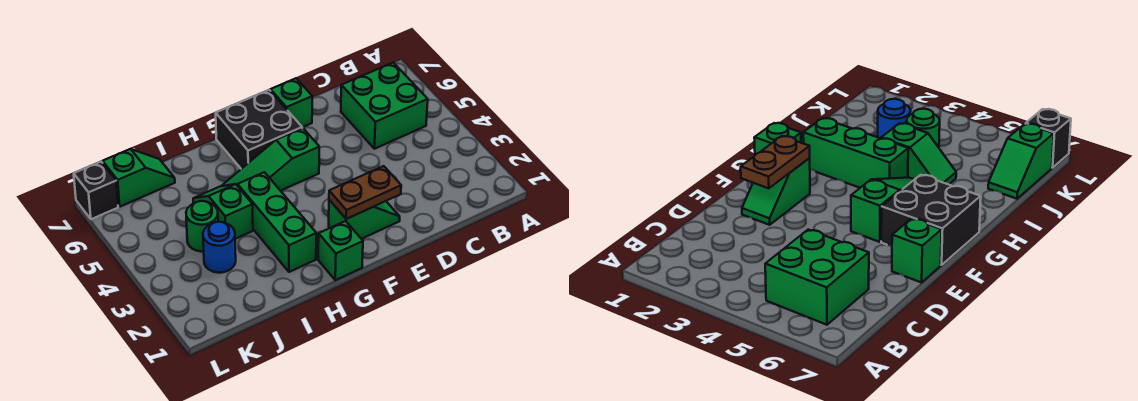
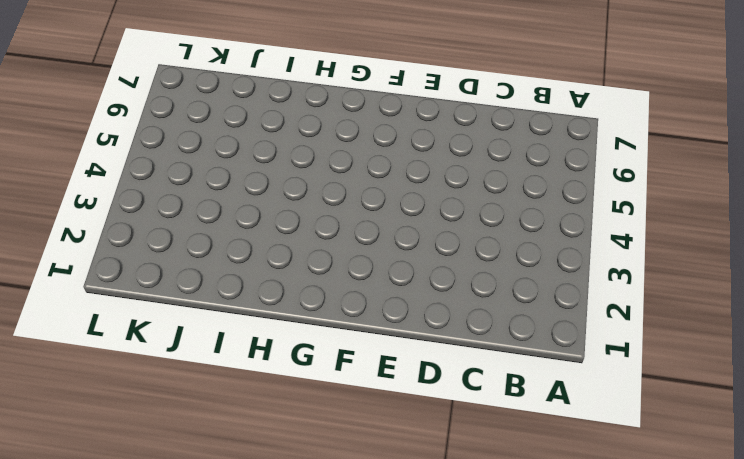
none -> green brick B5:C6 level 1
none -> green slope E2:F2 level 1 top F
none -> green brick E7 level 1

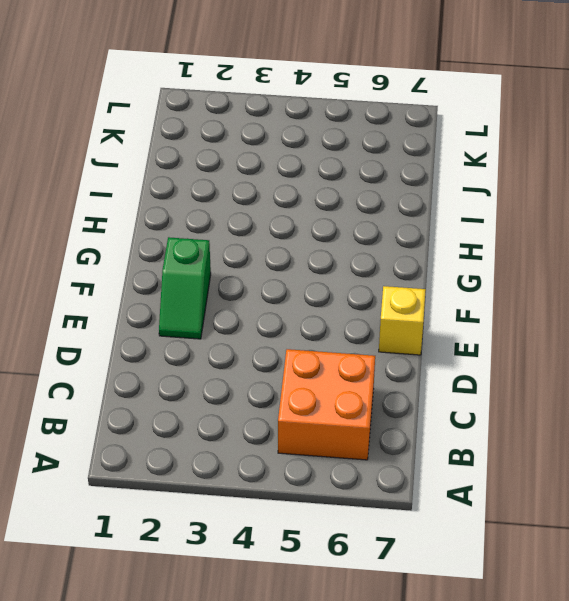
orange brick B5:C6 level 1 -> green brick B5:C6 level 1
yellow brick E7 level 1 -> green brick E7 level 1
none -> green slope F5:H5 level 1 top F
none -> black brick F6:G7 level 1
none -> green brick G1 level 1

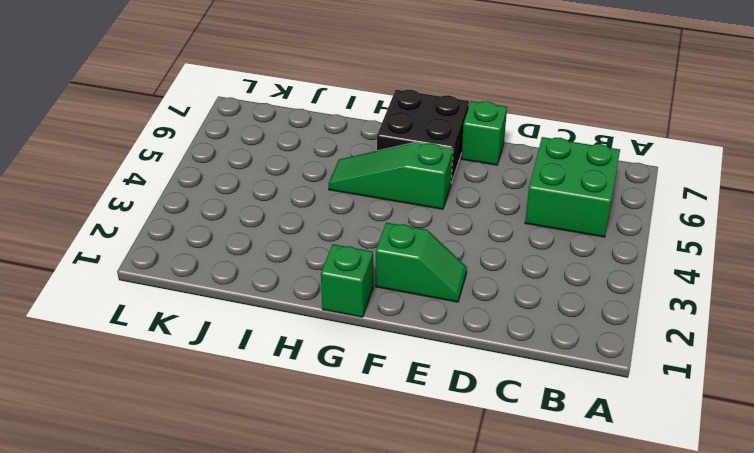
none -> green brick H2:H4 level 1
none -> green slope I4:I5 level 1 top 4
none -> blue round brick J3 level 1

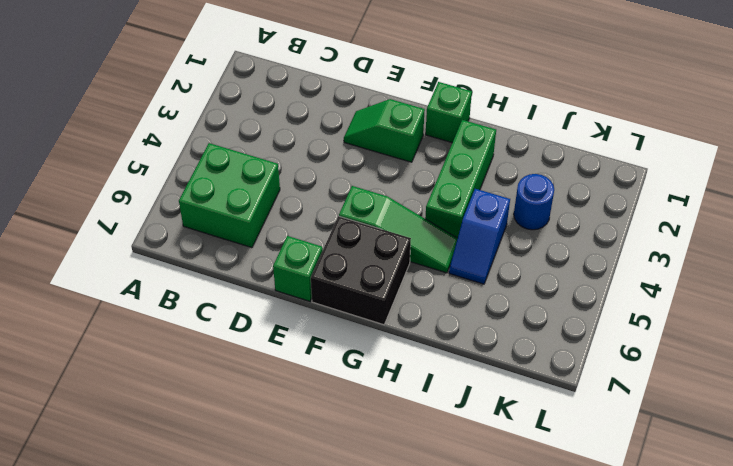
blue slope I4:I5 level 1 top 4 -> green slope I4:I5 level 1 top 4
none -> green round brick J4 level 1
none -> green slope J7:K7 level 1 top K
none -> black brick L7 level 1

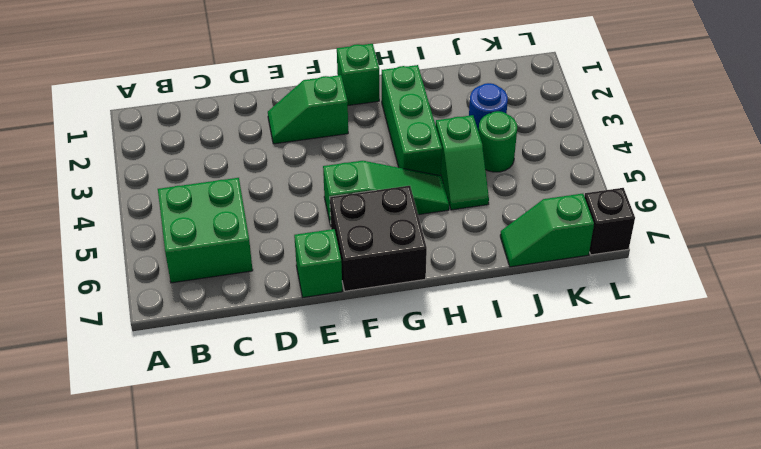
none -> brown plate E2:F2 level 2

